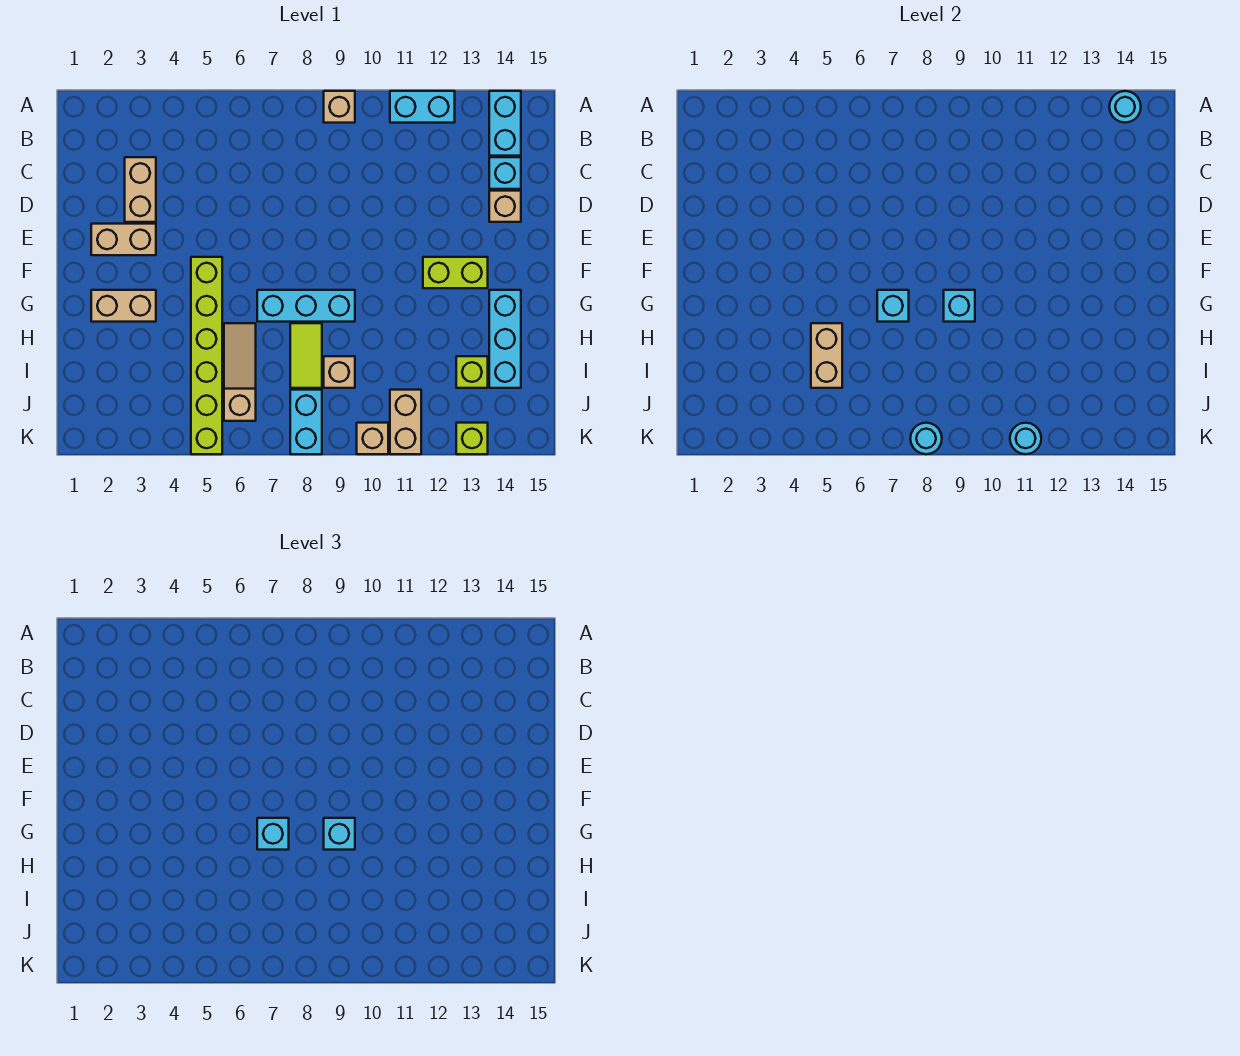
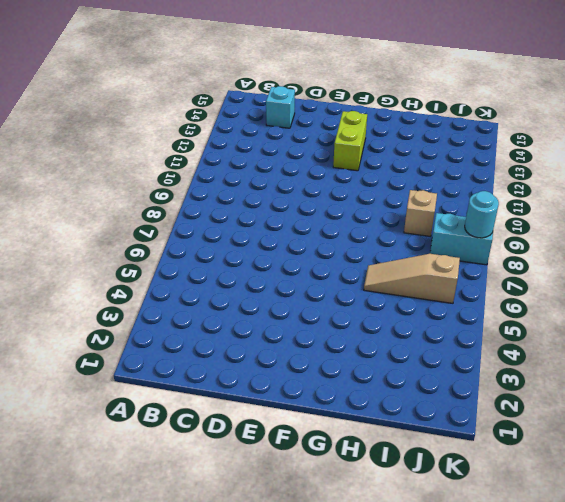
none -> tan brick A9 level 1
none -> cyan brick A11:A12 level 1
none -> cyan brick A14:B14 level 1

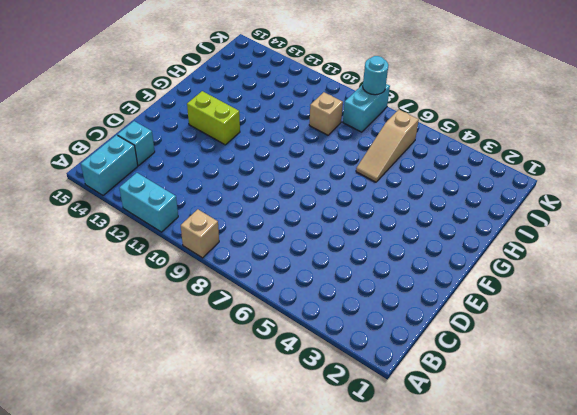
none -> tan brick C3:D3 level 1
none -> tan brick D14 level 1
none -> tan brick E2:E3 level 1

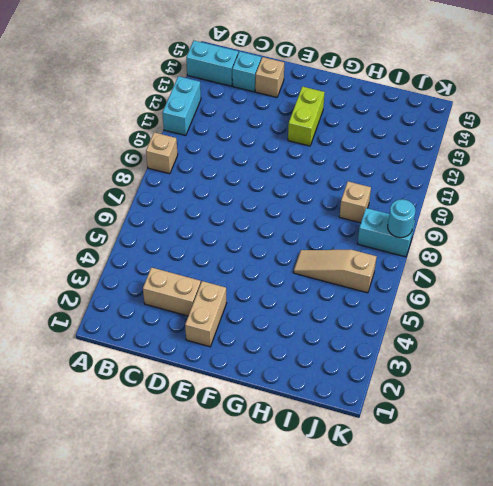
none -> lime brick F5:K5 level 1
none -> tan brick G2:G3 level 1
none -> cyan brick G7:G9 level 1

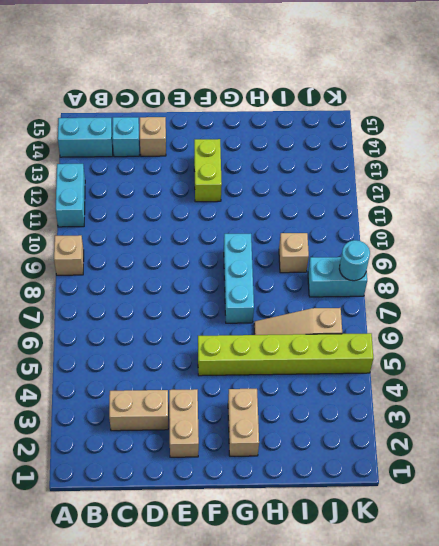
none -> cyan brick G14:I14 level 1
none -> lime tile H8:I8 level 1
none -> lime brick I13 level 1

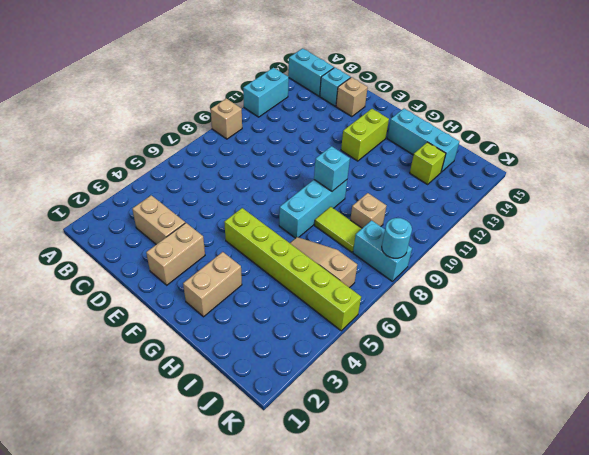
none -> tan brick J11:K11 level 1
none -> tan brick K10 level 1
none -> lime brick K13 level 1

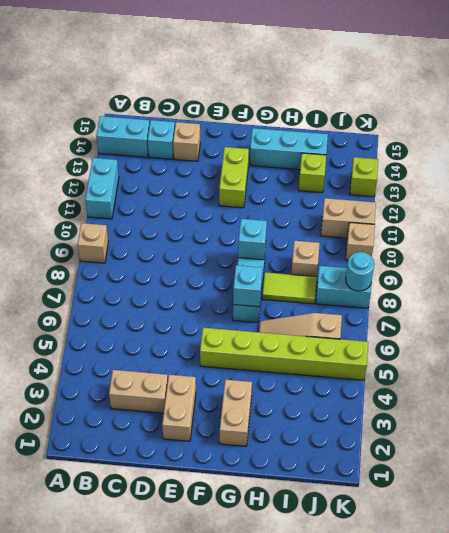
none -> cyan round brick A14 level 2
none -> tan brick H5:I5 level 2
none -> cyan round brick K11 level 2

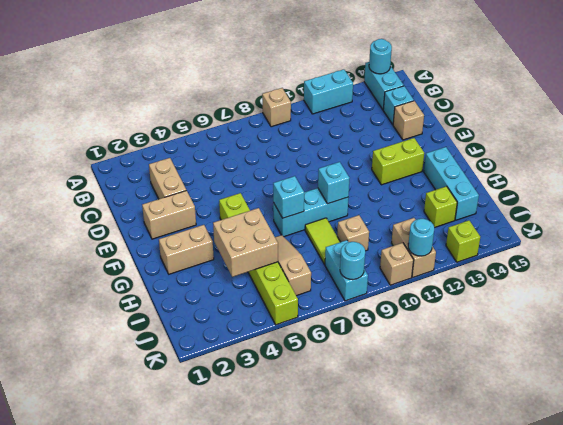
tan brick H4:I5 level 2 -> tan brick H5:I5 level 2
none -> cyan brick G7 level 3
none -> cyan brick G9 level 3

